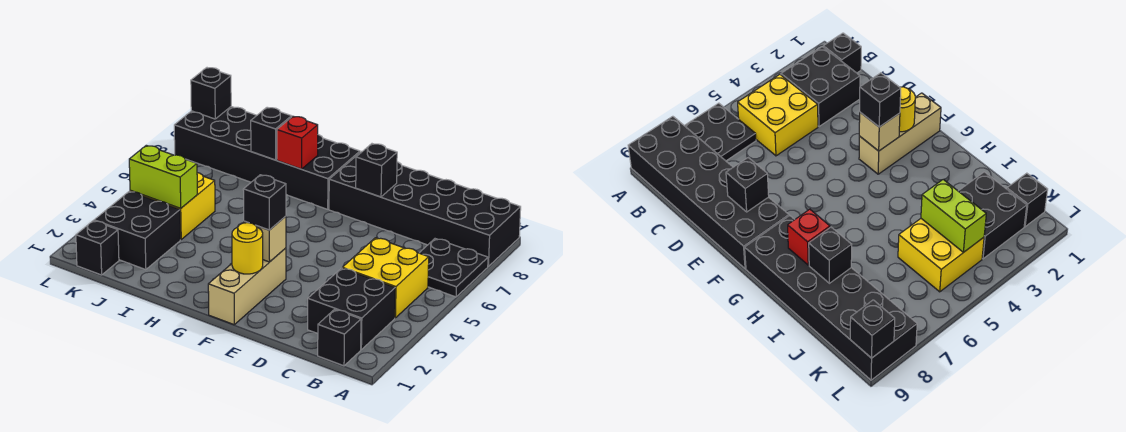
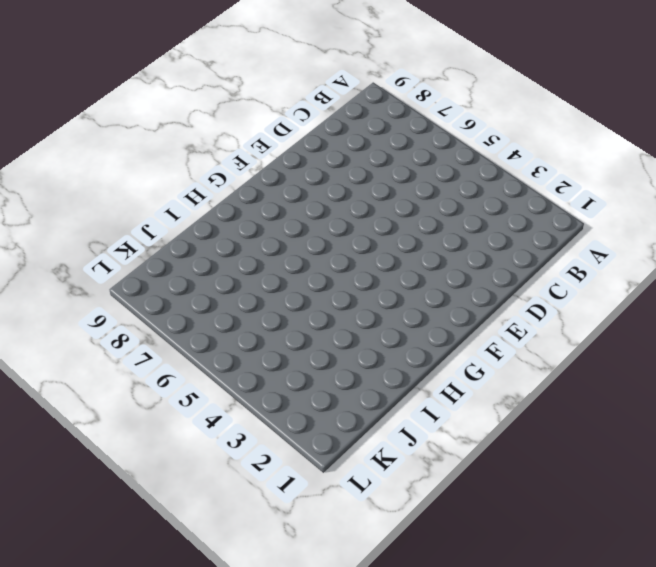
none -> black plate A6:B7 level 1
none -> black brick A8:F9 level 1
none -> black brick B1 level 1

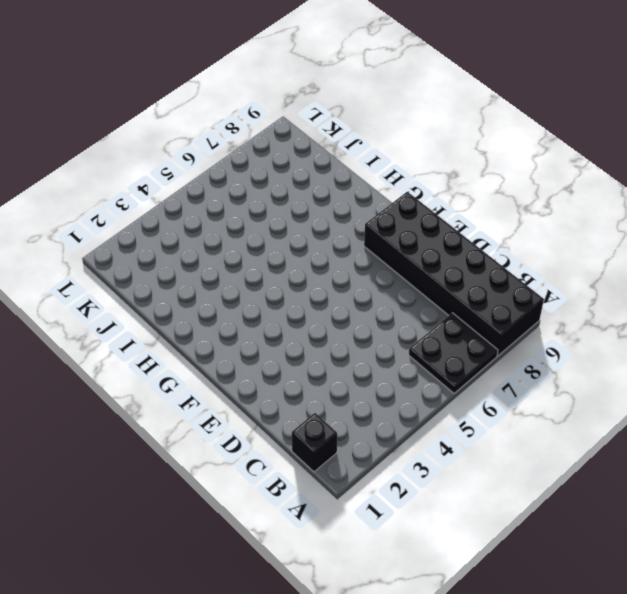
none -> black brick B2:C3 level 1
none -> yellow brick B4:C5 level 1
none -> tan brick F1:F3 level 1

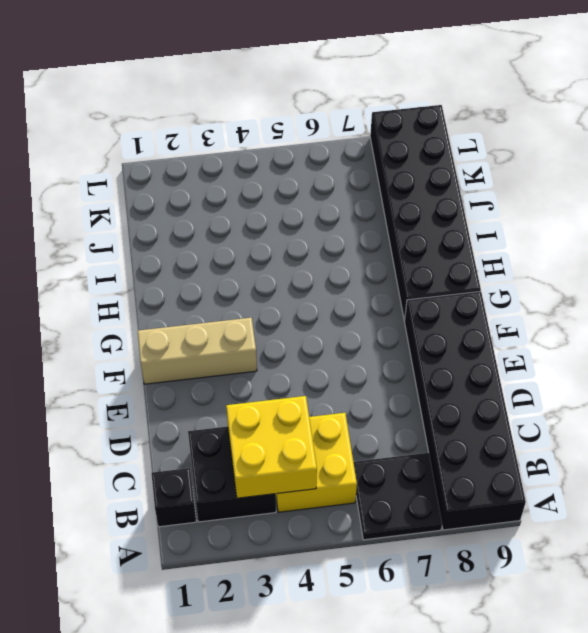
yellow brick B3:C4 level 2 -> yellow brick J4:K5 level 1
none -> black brick J2:K3 level 1
none -> black brick K1 level 1
none -> black brick E8 level 2

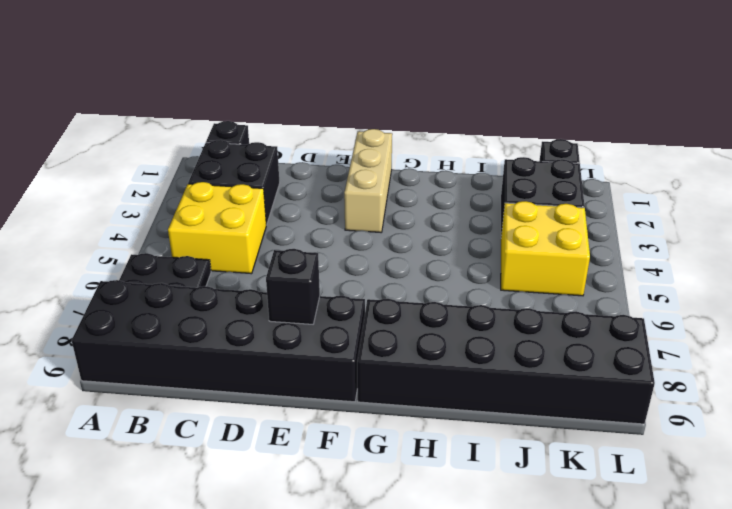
none -> yellow round brick F2 level 2
none -> tan brick F3 level 2
none -> red brick H8 level 2

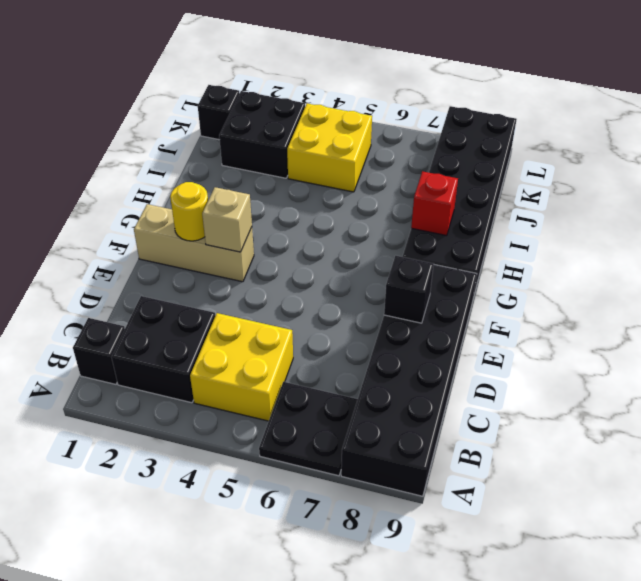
none -> black brick I8 level 2
none -> lime brick J4:K4 level 2
none -> black brick L9 level 2

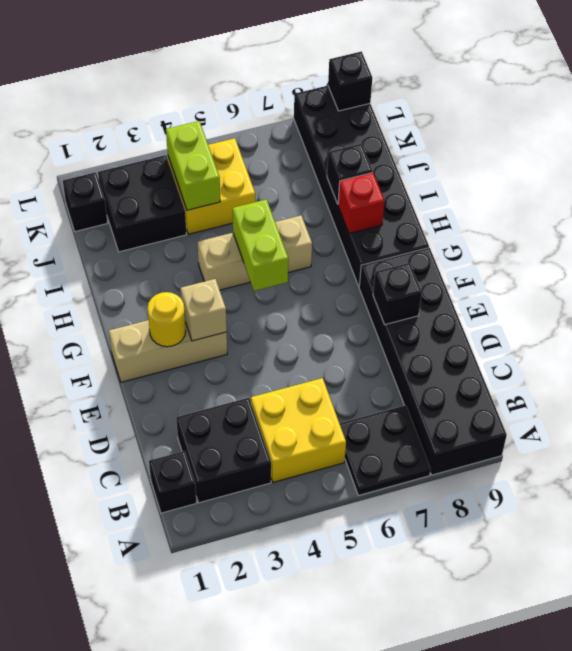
lime brick G5:H5 level 2 -> none
tan brick H4:H6 level 1 -> none
none -> black brick F3 level 3

